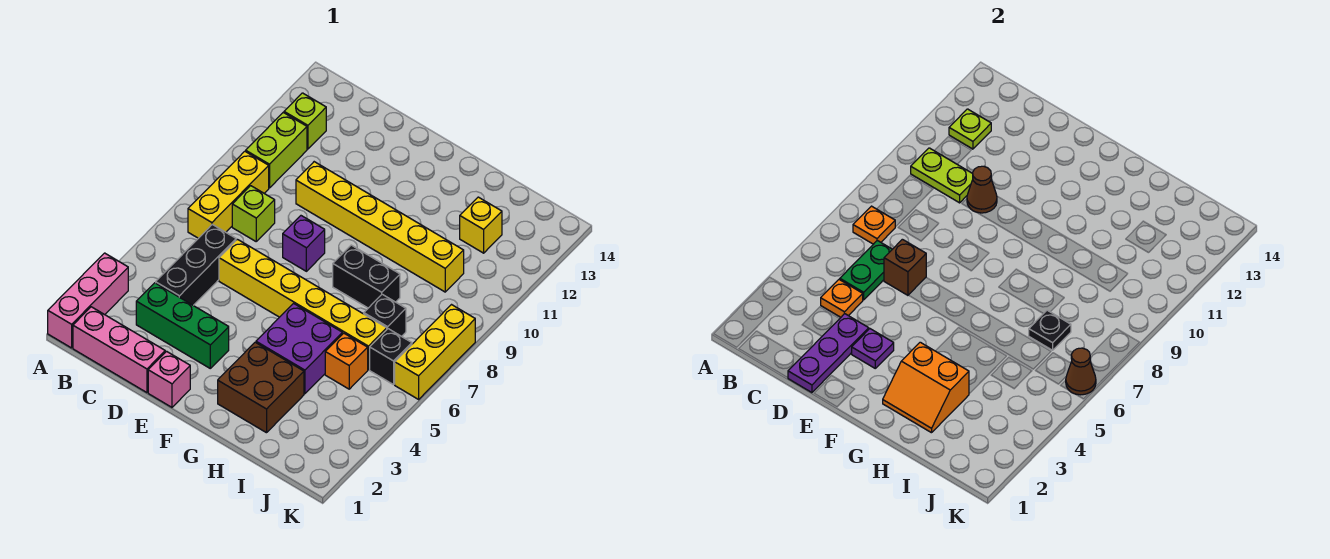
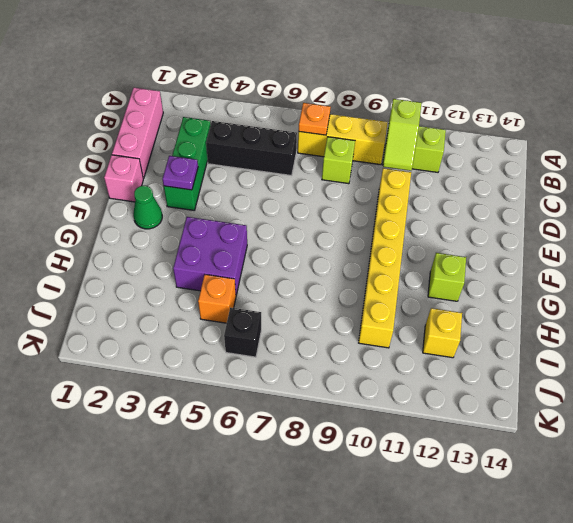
lime slope B10:C10 level 2 top B -> lime plate B10:C10 level 2
green cone F2 level 1 -> none
lime brick G12 level 1 -> lime brick B12 level 1
none -> pink brick A1:A3 level 1
none -> yellow brick D6:I6 level 1
none -> purple brick E8 level 1
none -> brown brick G2:H3 level 1

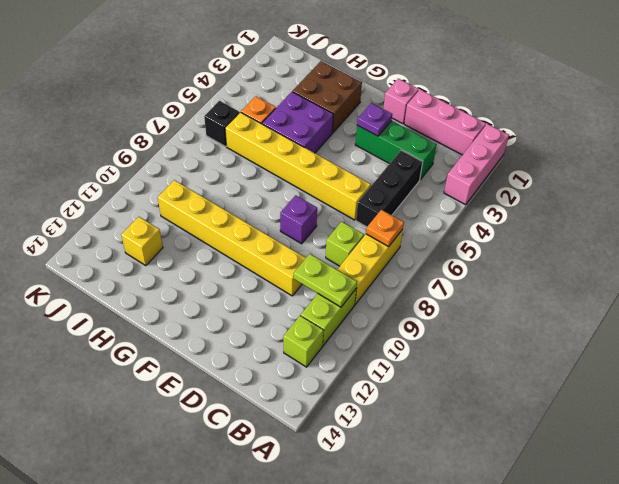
none -> black brick G8:H8 level 1
none -> black brick I7 level 1
none -> yellow brick K6:K8 level 1
none -> lime plate B12 level 2

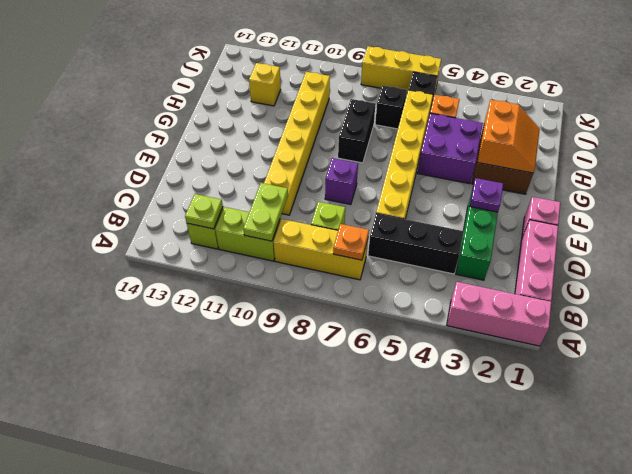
none -> orange plate C4 level 2
none -> green plate C5:C6 level 2
none -> purple plate D1:D3 level 2
none -> brown brick D6 level 2

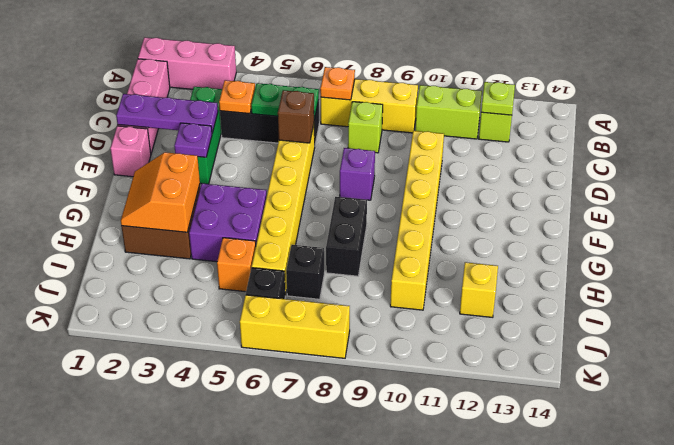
none -> lime plate B10:C10 level 2
none -> brown cone D10 level 2
none -> black plate I7 level 2
none -> brown cone K6 level 2

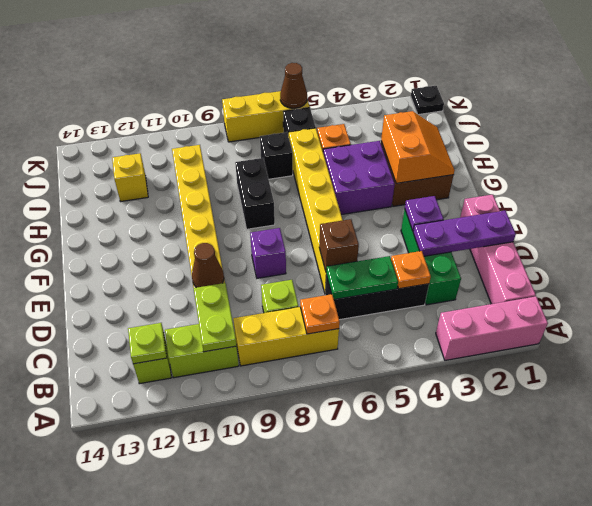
black plate K1 level 1 -> black plate I7 level 2

